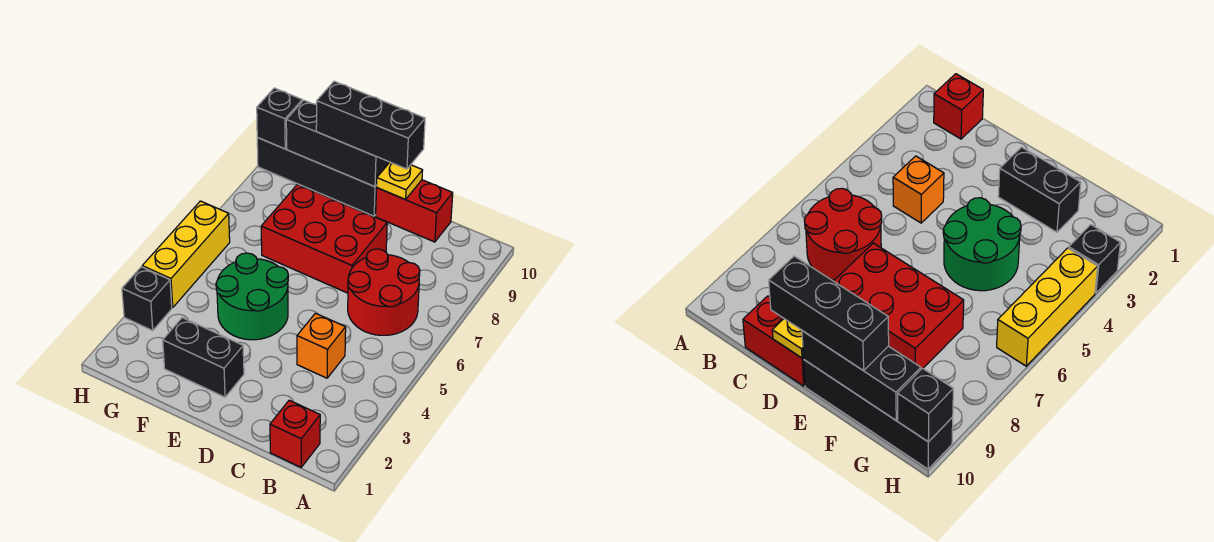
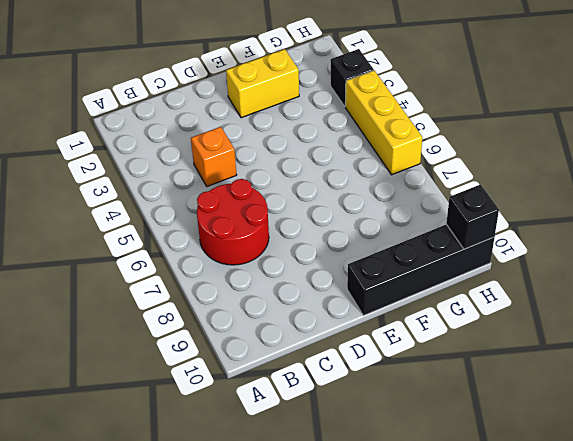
yellow brick E2:F2 level 1 -> black brick E2:F2 level 1
none -> red brick B1 level 1
none -> red brick C10:D10 level 1
none -> red brick D7:F8 level 1

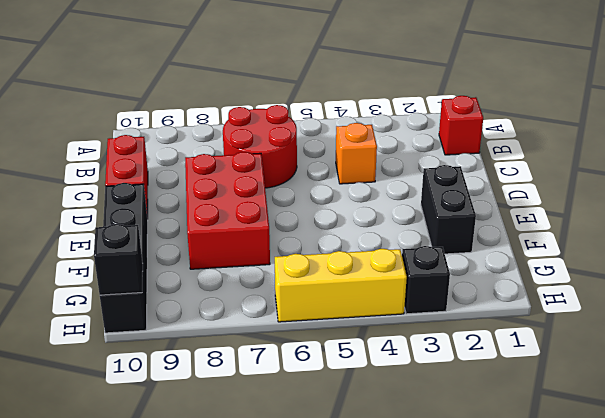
none -> green round brick E4:F5 level 1
none -> yellow plate D10 level 2
none -> black brick E10:G10 level 2

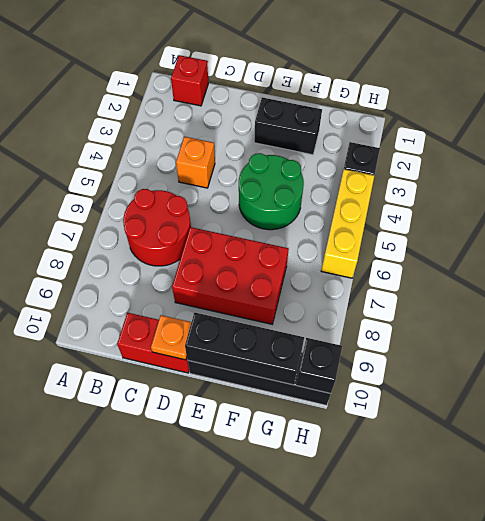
orange plate D10 level 2 -> yellow plate D10 level 2
none -> black brick D10:F10 level 3

